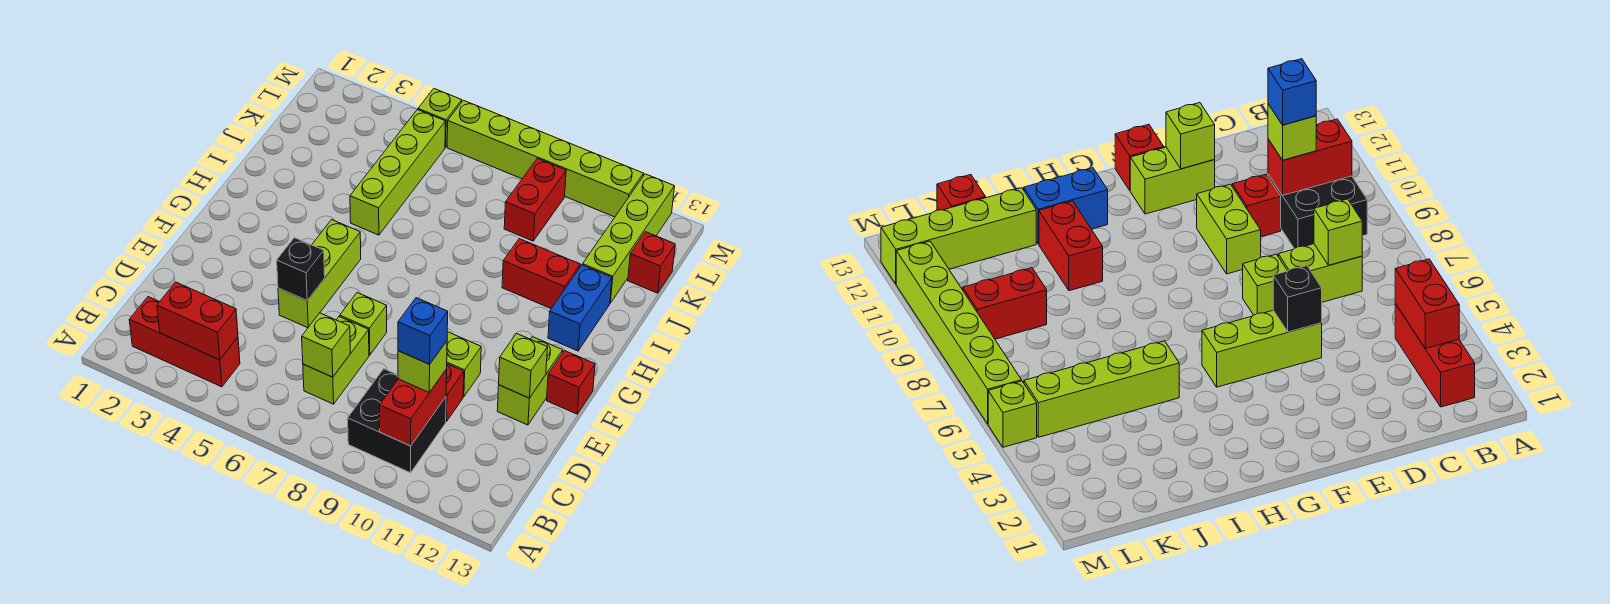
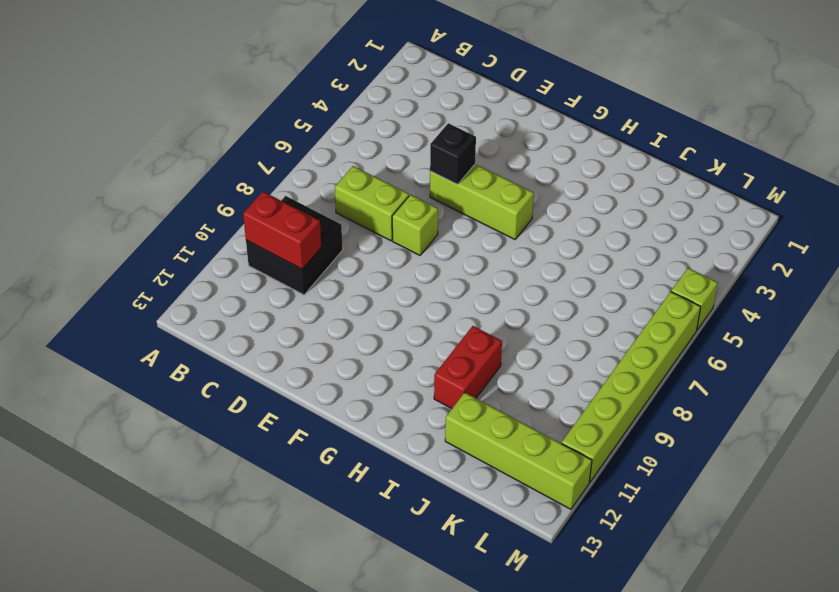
none -> red brick B2:B4 level 1
none -> red brick D10 level 1
none -> lime brick E9:E10 level 1

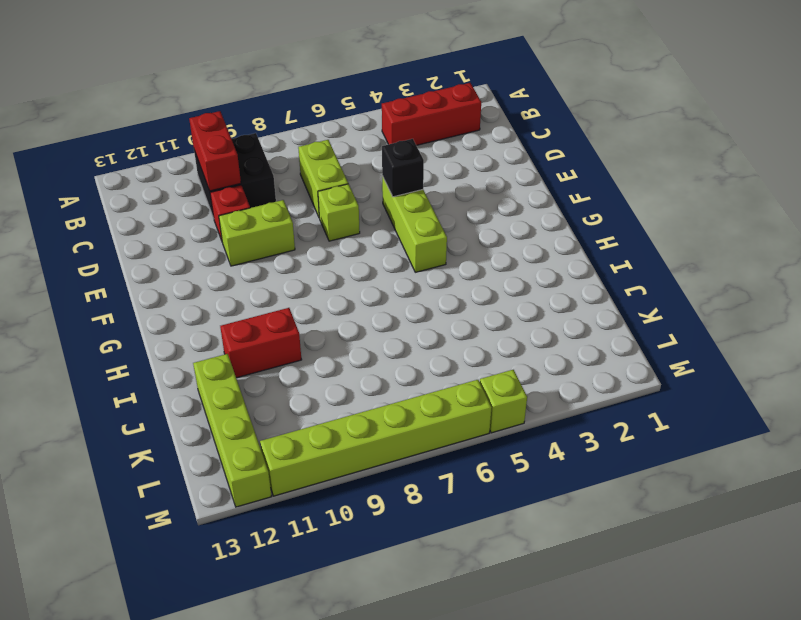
none -> lime brick E12:F12 level 1
none -> red brick F13 level 1
none -> blue brick H12:I12 level 1

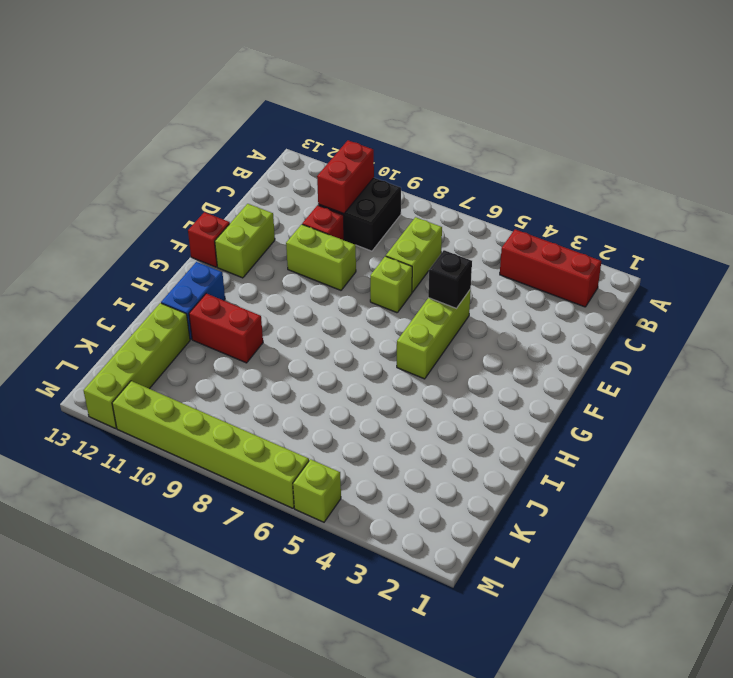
none -> lime brick I5:L5 level 1
none -> red brick K9:L9 level 1
none -> red brick K13 level 1

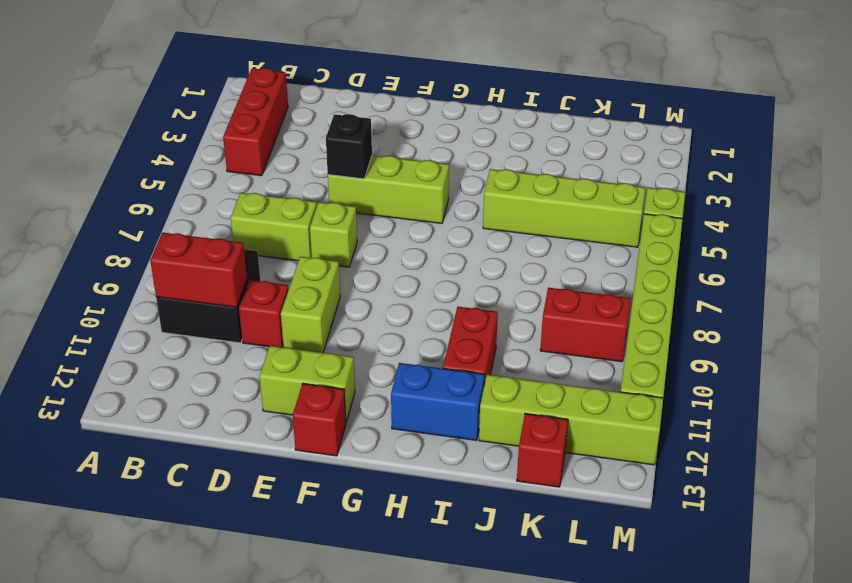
none -> red brick B3:B4 level 2
none -> lime brick C7 level 2
none -> lime brick E12 level 2

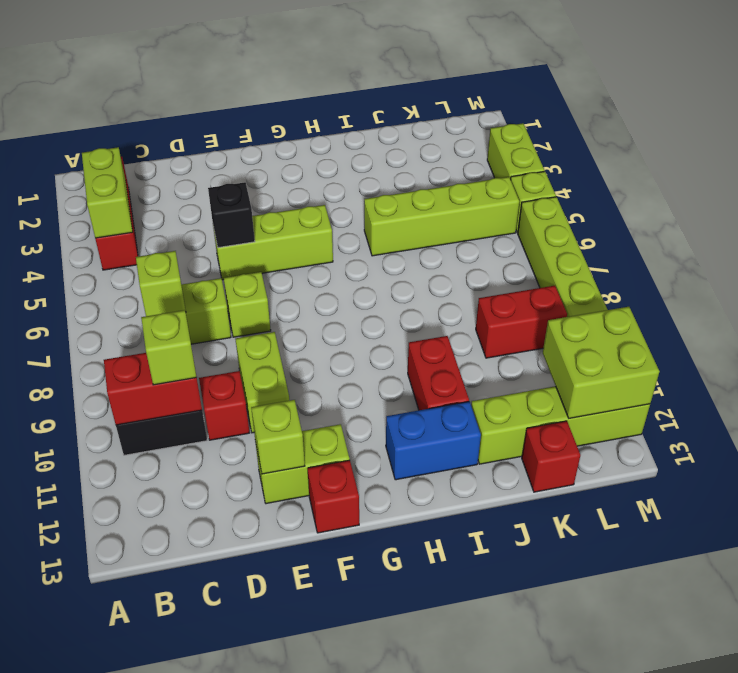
lime brick B3:B4 level 2 -> red brick B3:B4 level 2
lime brick L11:M12 level 2 -> none
lime brick M3:M4 level 1 -> none
none -> blue brick C10 level 4

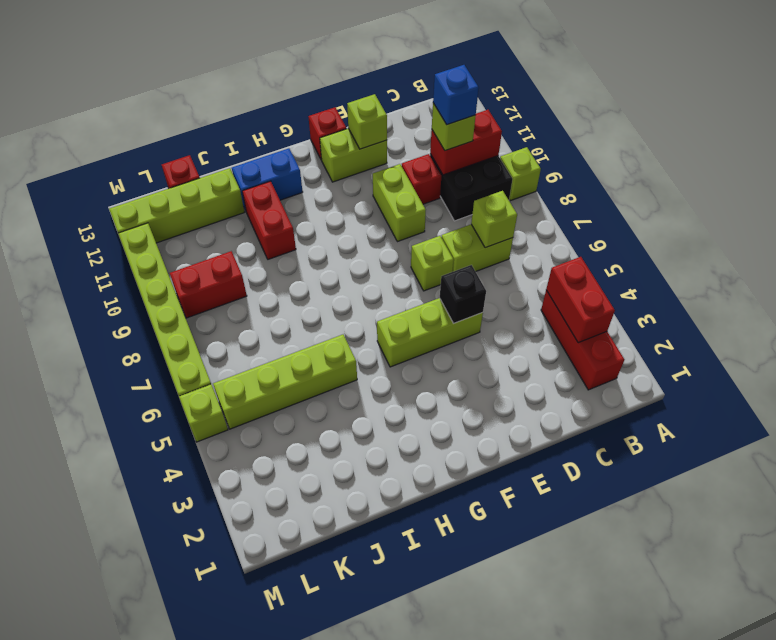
lime brick A9 level 1 -> none

